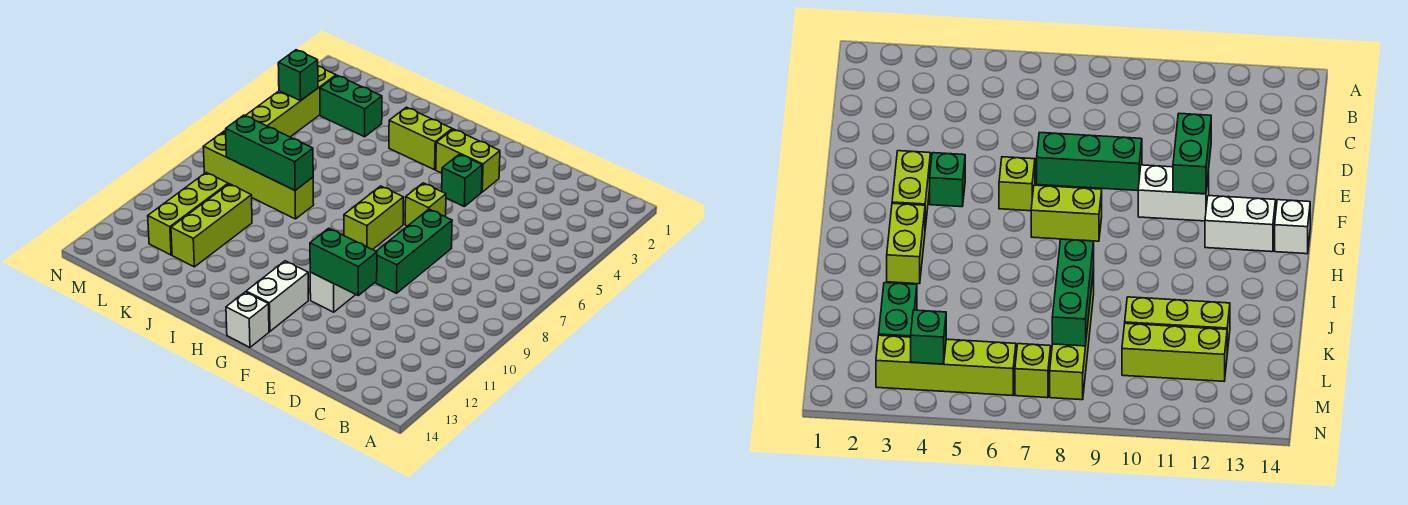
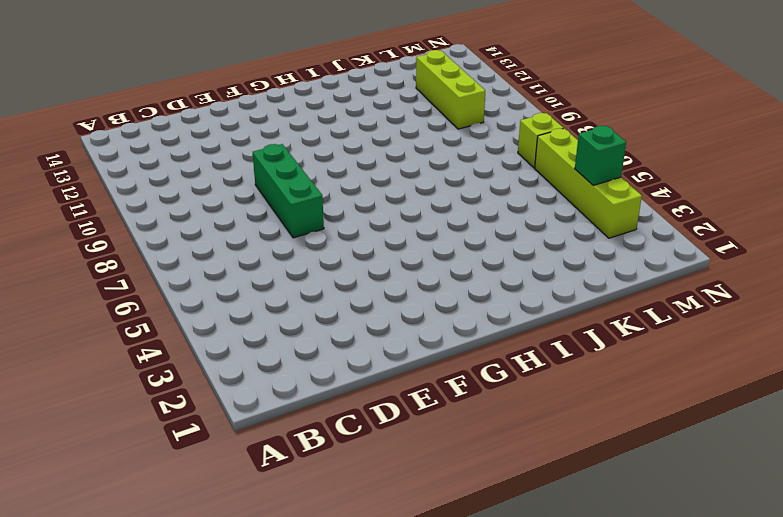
none -> lime brick F3:G3 level 1
none -> green brick F4 level 1
none -> lime brick F6 level 1

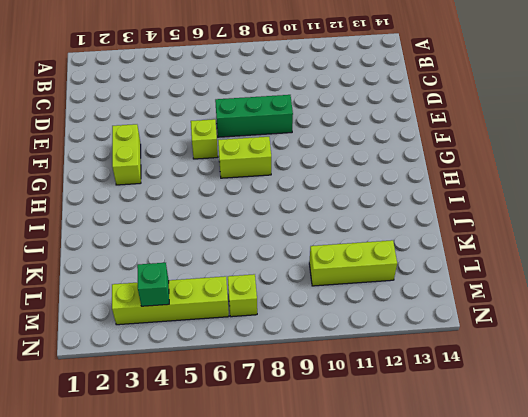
none -> green brick F4 level 1
none -> white brick F10:F11 level 1
none -> white brick G12:G13 level 1

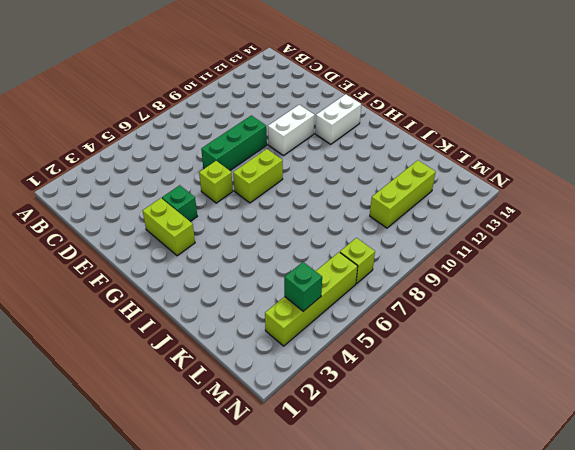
none -> white brick G14 level 1
none -> lime brick H3:I3 level 1
none -> lime brick J8:M8 level 1

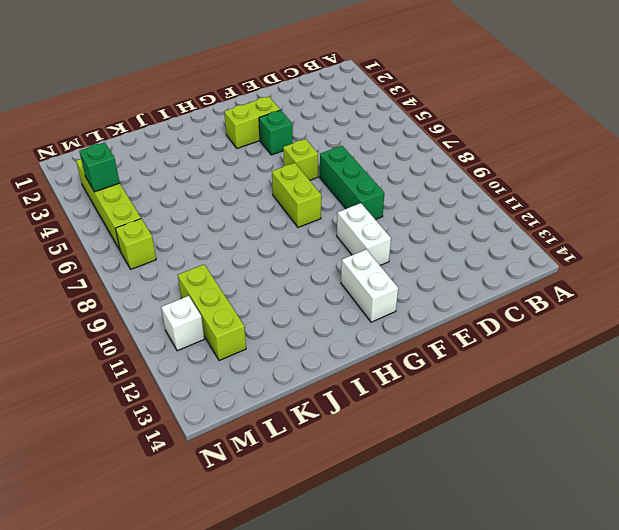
white brick M11 level 1 -> white brick G14 level 1
none -> lime brick H3:I3 level 1
none -> lime brick J8:M8 level 1
none -> green brick K3:L3 level 1

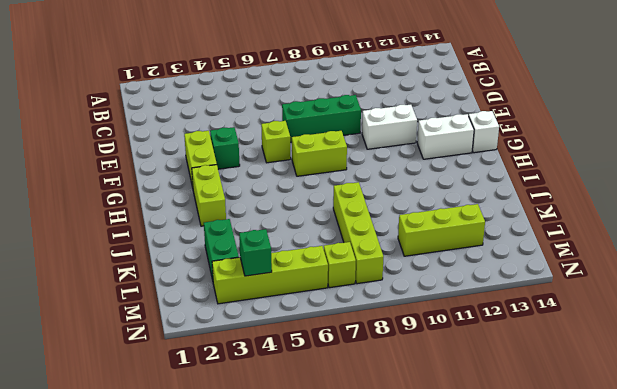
none -> lime brick K10:K12 level 1
none -> green brick E11:F11 level 2
none -> green brick J8:L8 level 2

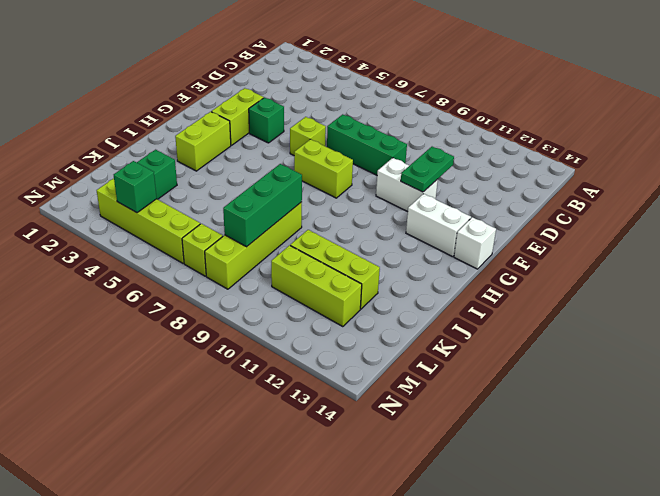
green plate E11:F11 level 2 -> green brick E11:F11 level 2

